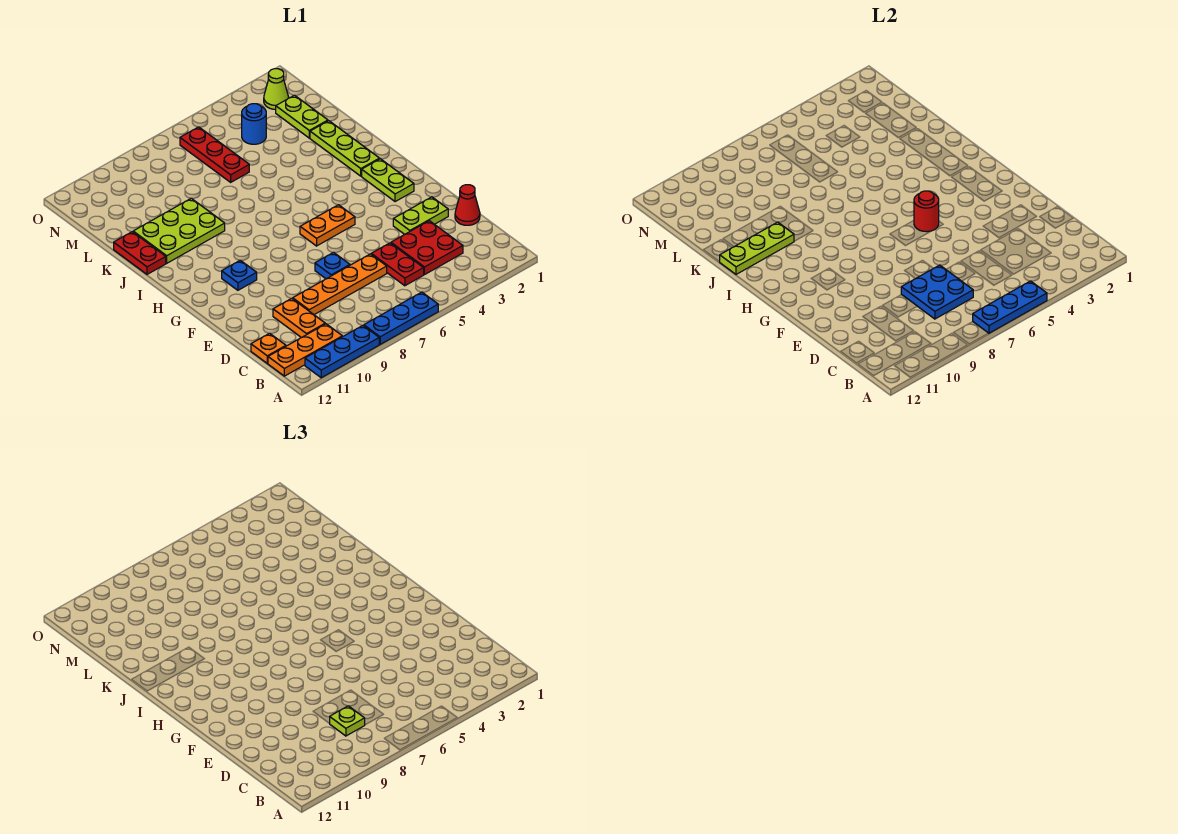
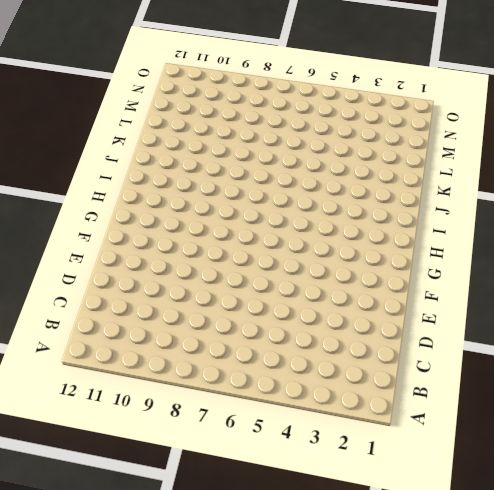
none -> blue plate A6:A8 level 1
none -> blue plate A9:A11 level 1
none -> orange plate B10:B12 level 1

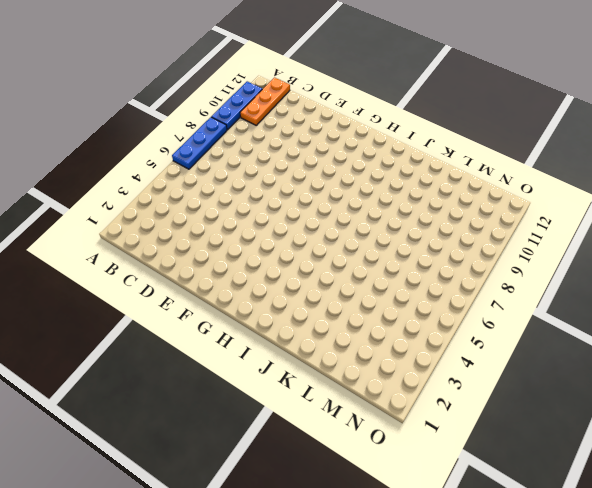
none -> red plate C3:D4 level 1
none -> red plate C5:D5 level 1
none -> orange plate C10:D10 level 1

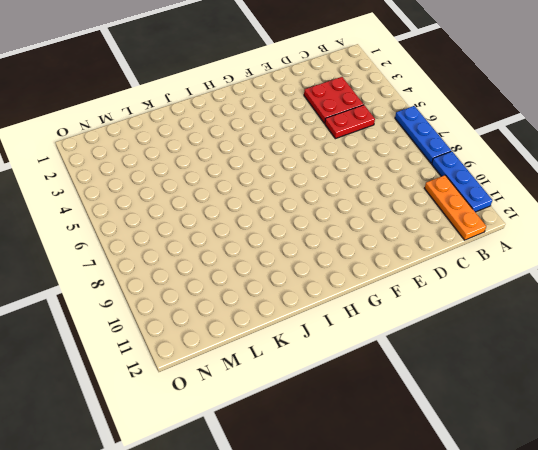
none -> orange plate C10:D10 level 1
none -> orange plate C12 level 1
none -> red cone D1 level 1

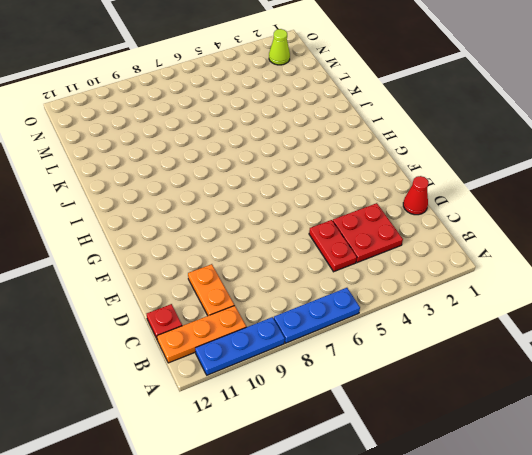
red plate C12 level 1 -> orange plate C12 level 1
none -> orange plate D6:D9 level 1
none -> lime plate E2:E3 level 1
none -> blue plate E7 level 1

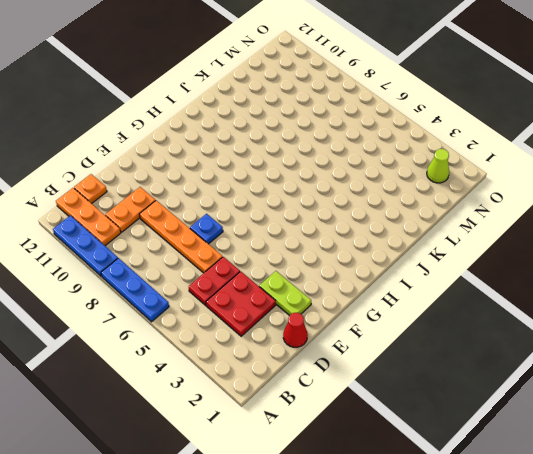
none -> lime plate G2:H2 level 1
none -> orange plate G5:G6 level 1
none -> blue plate G10 level 1

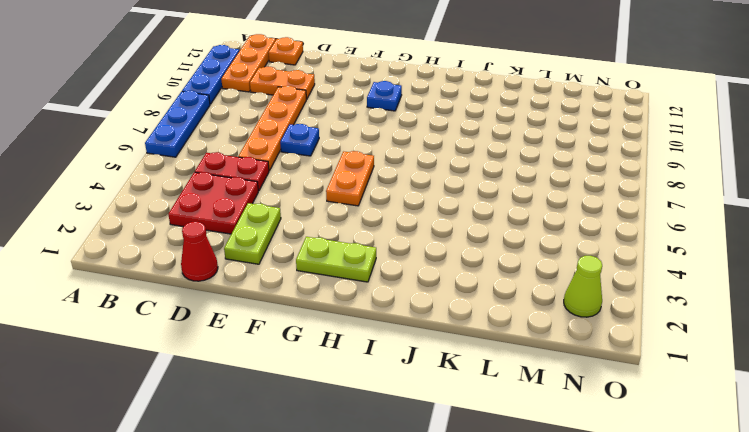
none -> lime plate I2:K2 level 1
none -> lime plate J9:K11 level 1
none -> red plate J12:K12 level 1

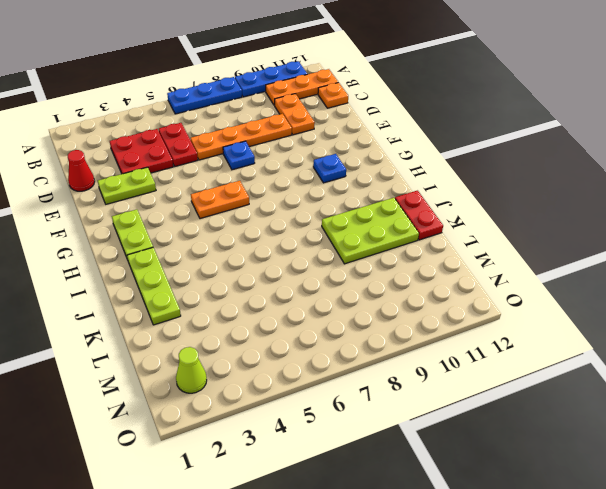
none -> lime plate L2:M2 level 1
none -> red plate L6:N6 level 1
none -> blue round brick M4 level 1

